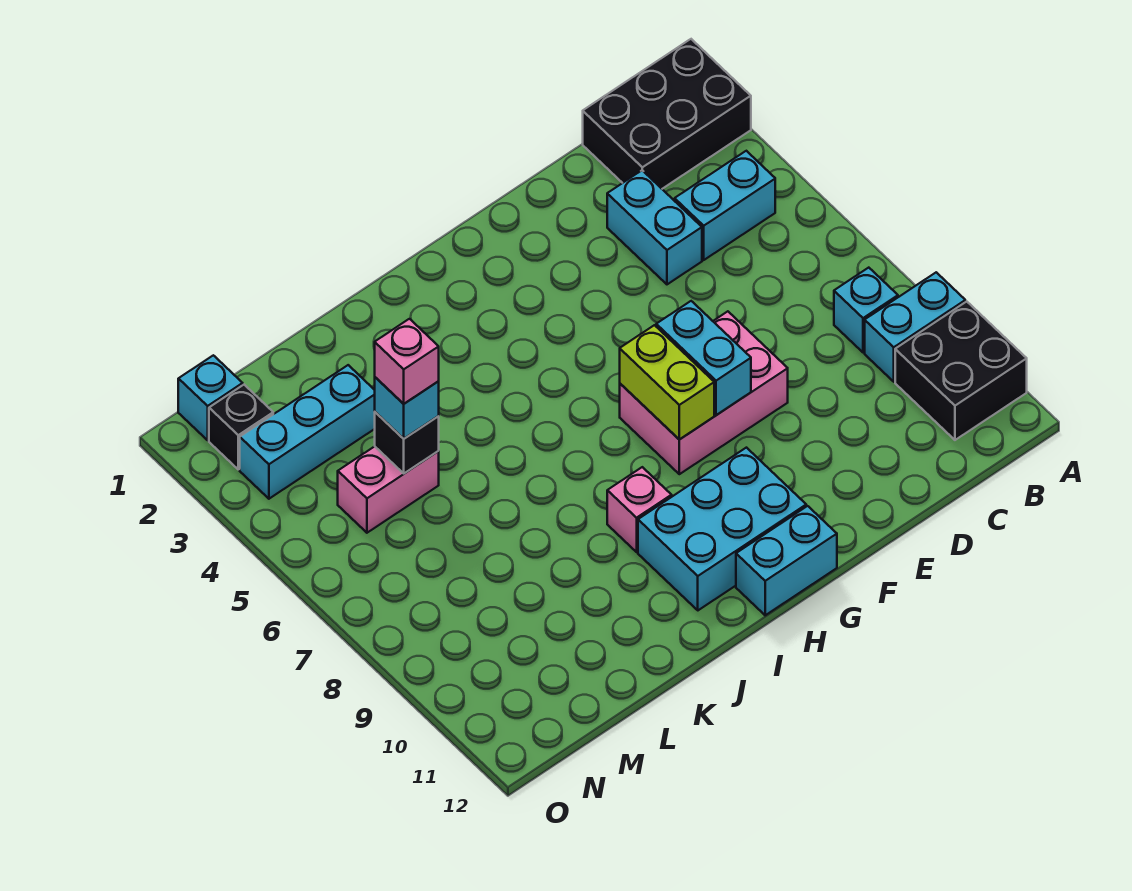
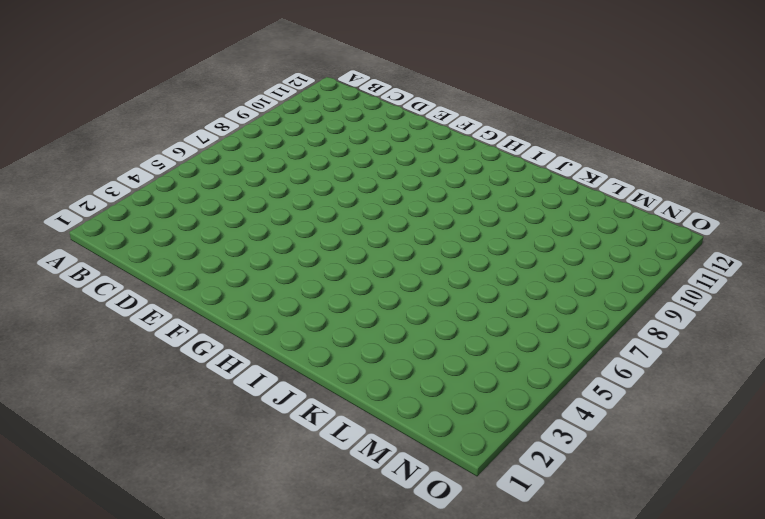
none -> black brick A1:C2 level 1
none -> cyan brick A9:B9 level 1
none -> black brick A10:B11 level 1

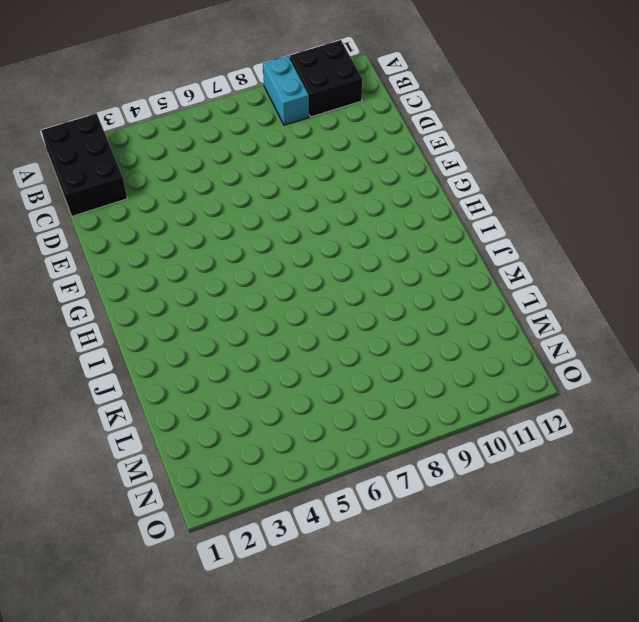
none -> cyan brick B4:C4 level 1
none -> cyan brick B8 level 1
none -> cyan brick D3:D4 level 1

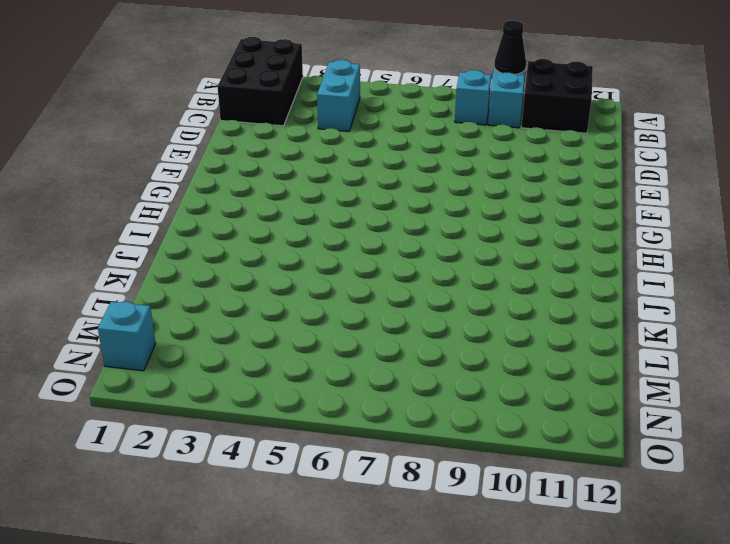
black cone A9 level 2 -> none
none -> cyan brick D3:D4 level 1
none -> pink brick E7:G8 level 1
none -> cyan brick G10:I11 level 1

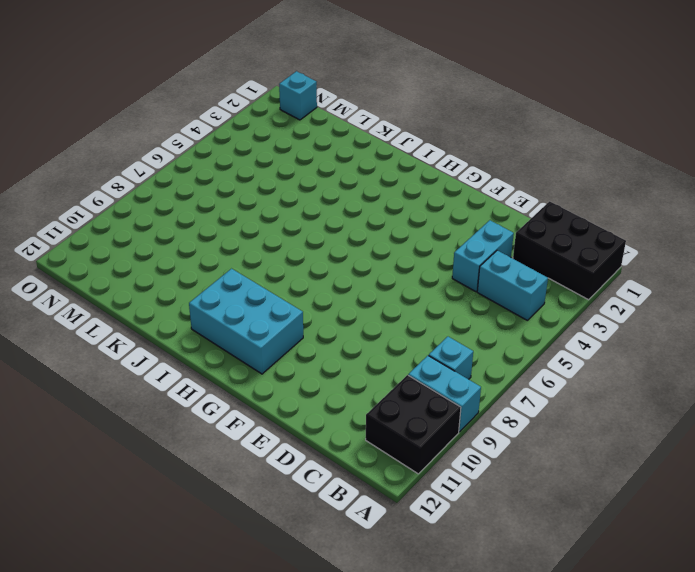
none -> pink brick E7:G8 level 1
none -> cyan brick G12:H12 level 1
none -> pink brick I9 level 1

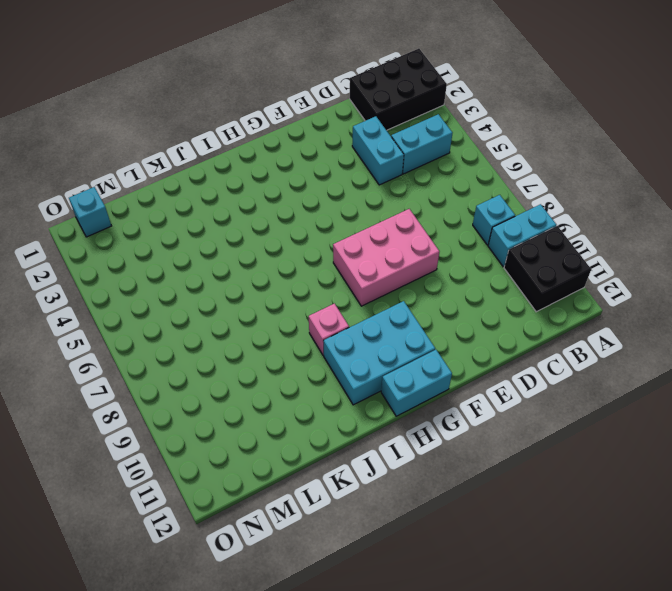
none -> cyan brick L3:N3 level 1
none -> pink brick L5:M5 level 1
none -> black brick N2 level 1

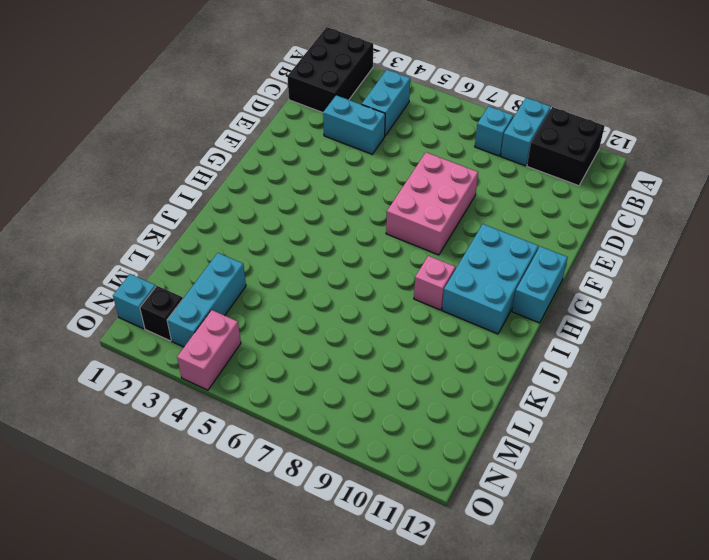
pink brick N4:O4 level 1 -> pink brick L5:M5 level 1
none -> cyan brick F7:F8 level 2
none -> lime brick G7:G8 level 2
none -> black brick L5 level 2

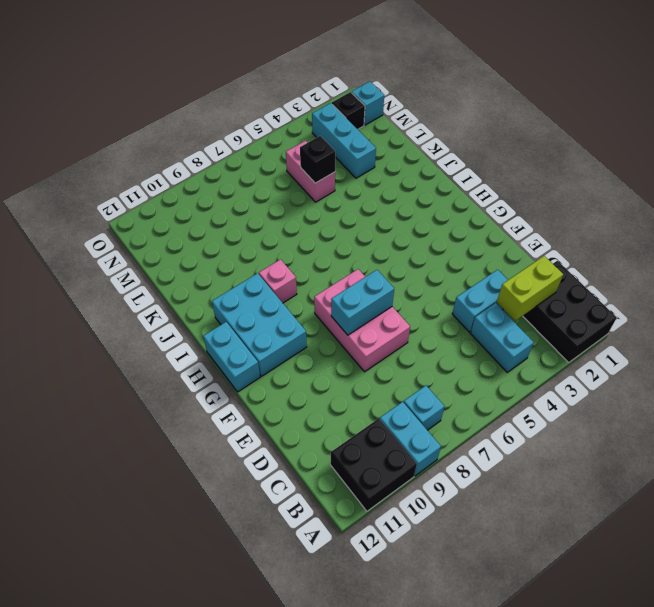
lime brick C2:C3 level 2 -> lime brick G7:G8 level 2
none -> cyan brick L5 level 3
none -> pink brick L5 level 4

